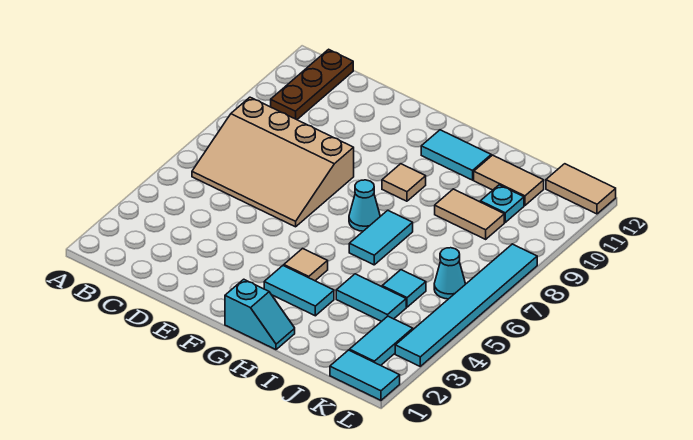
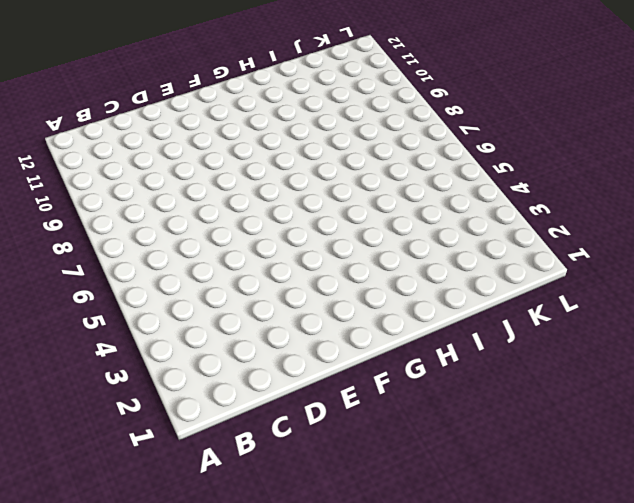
none -> tan slope B6:E8 level 1 top 8
none -> brown plate B10:B12 level 1
none -> cyan slope G1:H1 level 1 top G

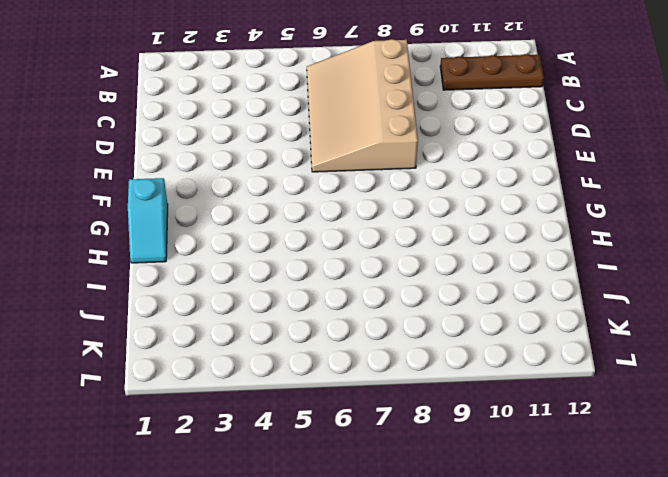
none -> cyan tile G3:H3 level 1
none -> tan tile G4 level 1
none -> cyan cone G7 level 1

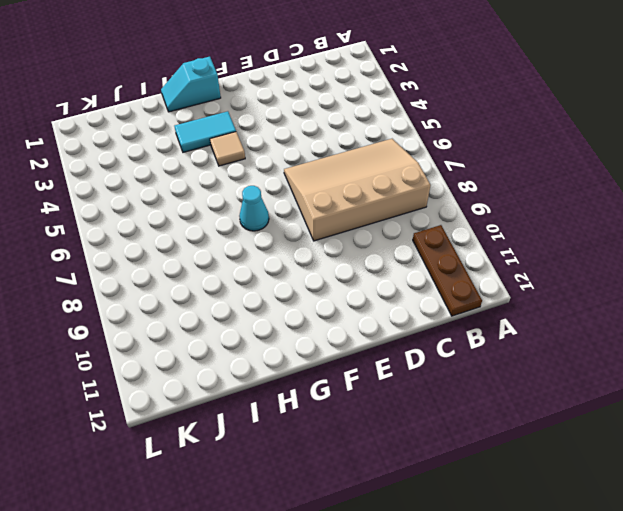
none -> tan tile G9 level 1
none -> cyan tile G11:H11 level 1
none -> cyan tile H6:H7 level 1

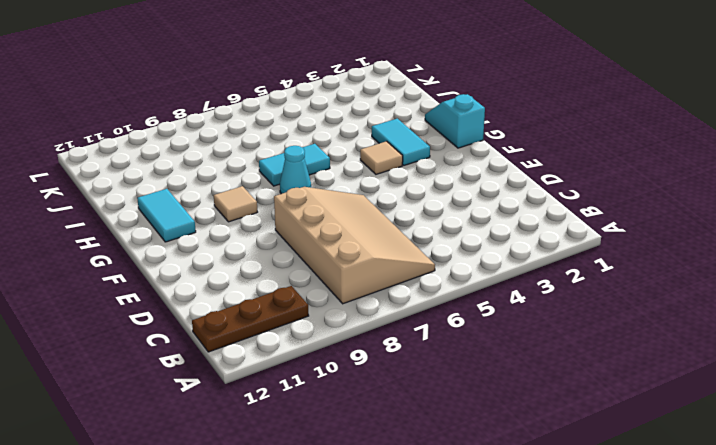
none -> cyan tile I4:J4 level 1
none -> tan tile I9:J9 level 1
none -> tan tile I11:J11 level 1

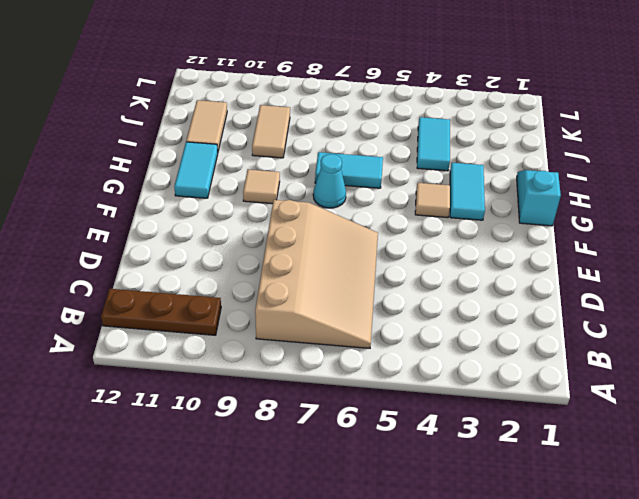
none -> cyan tile J5 level 1
none -> cyan plate J10 level 1
none -> cyan tile K1:L1 level 1

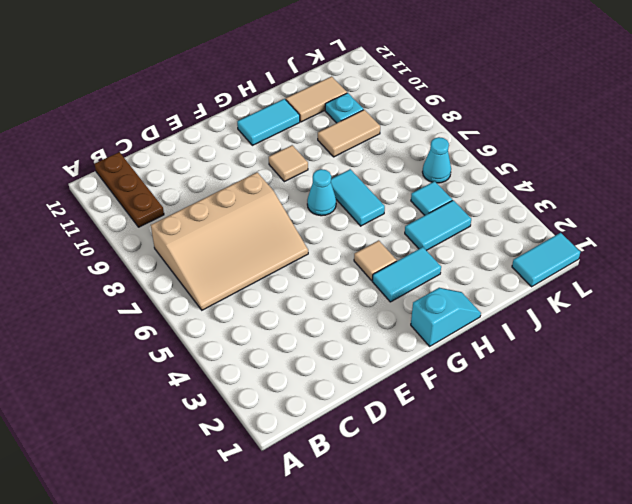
none -> cyan tile K2:K3 level 1
none -> tan tile K12:L12 level 1
none -> cyan tile L3:L8 level 1

